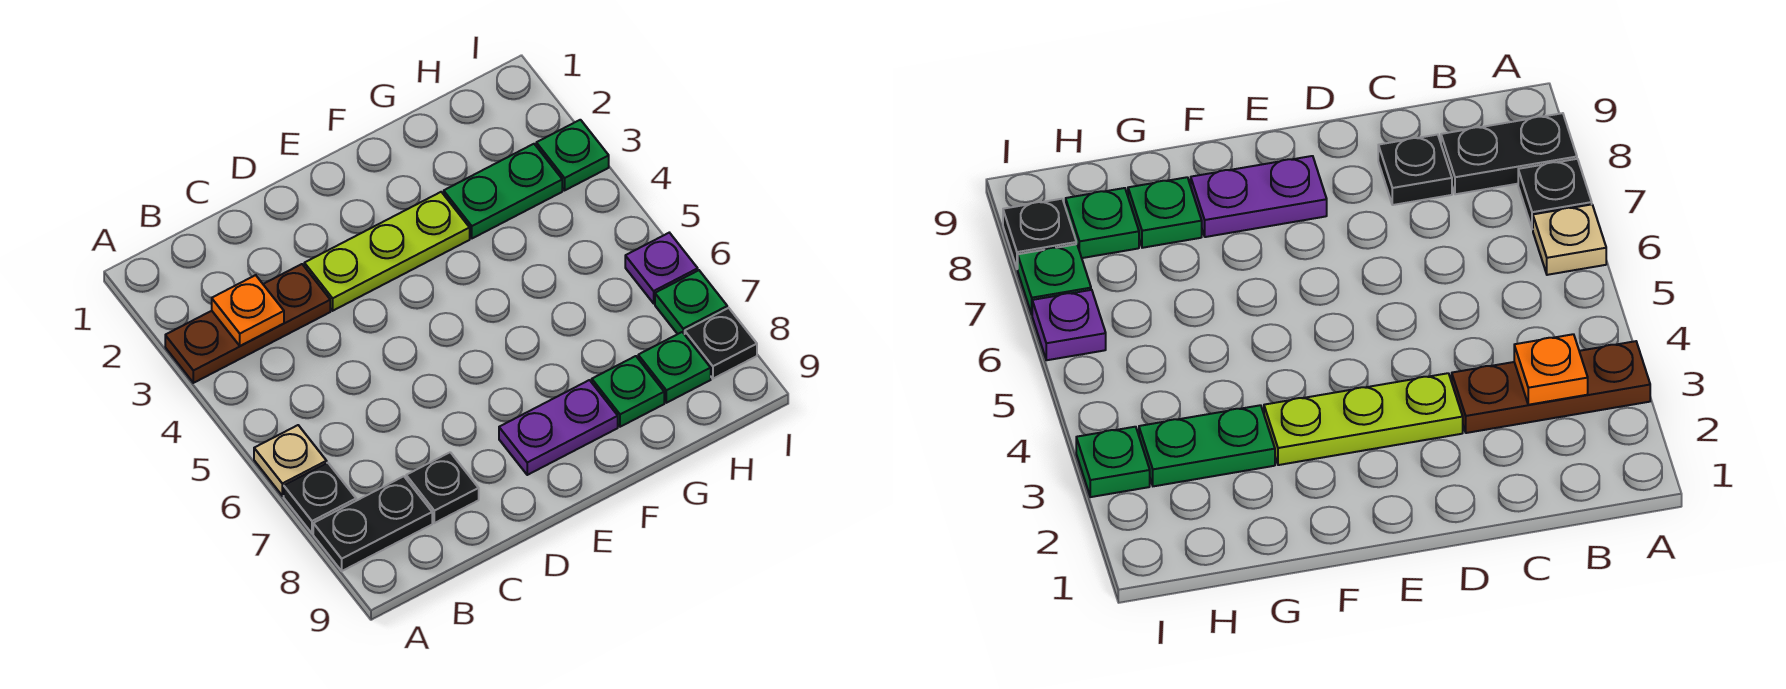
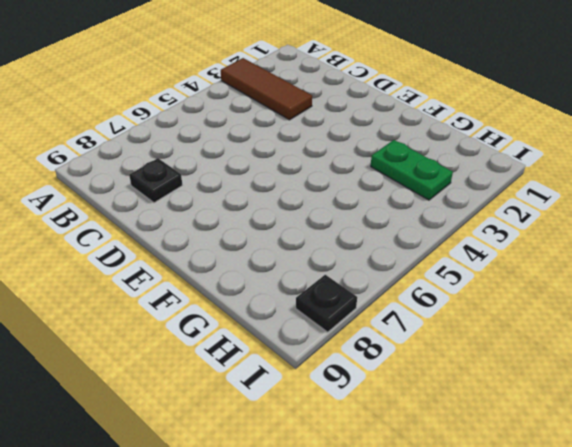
brown tile A3:C3 level 1 -> brown plate A3:C3 level 1
none -> tan plate A6 level 1
none -> black plate A7 level 1
none -> black plate A8:B8 level 1

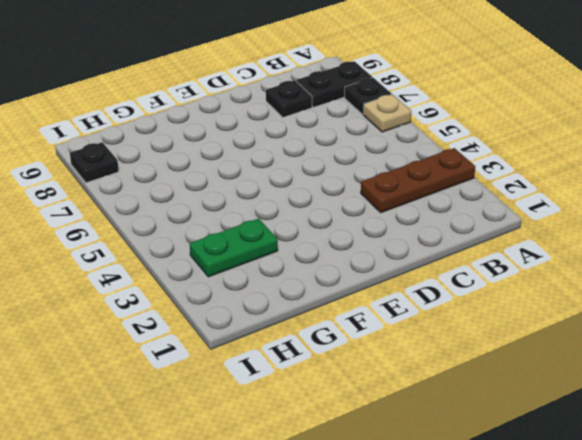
none -> lime plate D3:F3 level 1
none -> purple plate E8:F8 level 1
none -> green plate G8 level 1

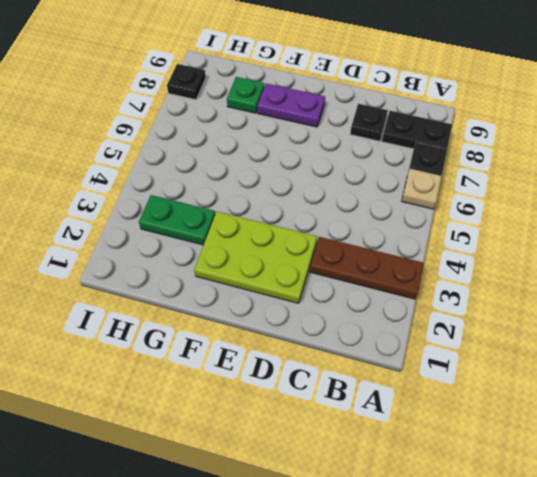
lime plate D2:F3 level 1 -> lime plate D3:F3 level 1
none -> green plate H8 level 1
none -> green plate I3 level 1
none -> purple plate I6 level 1

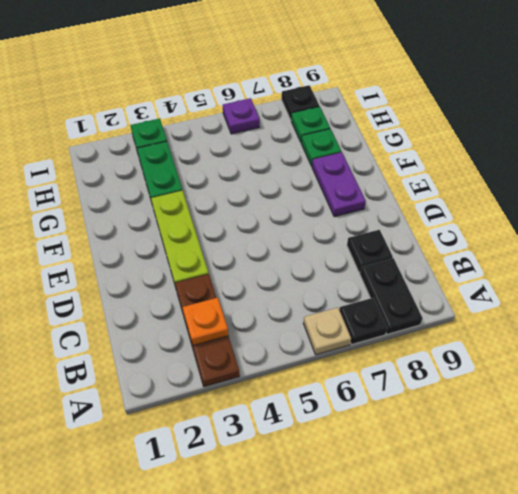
none -> green plate I7 level 1

